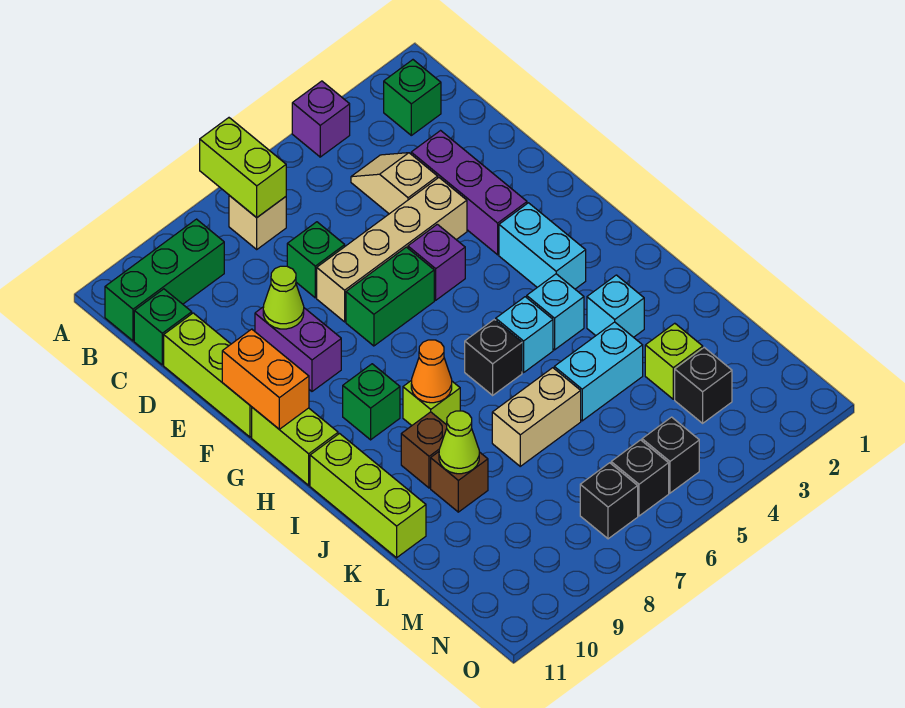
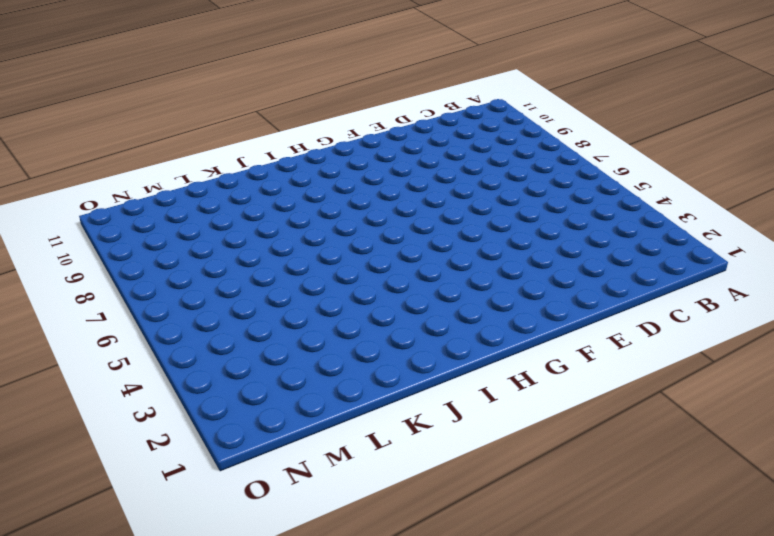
none -> purple brick A4 level 1
none -> green brick B2 level 1
none -> tan brick B7 level 1
none -> green brick B9:B11 level 1

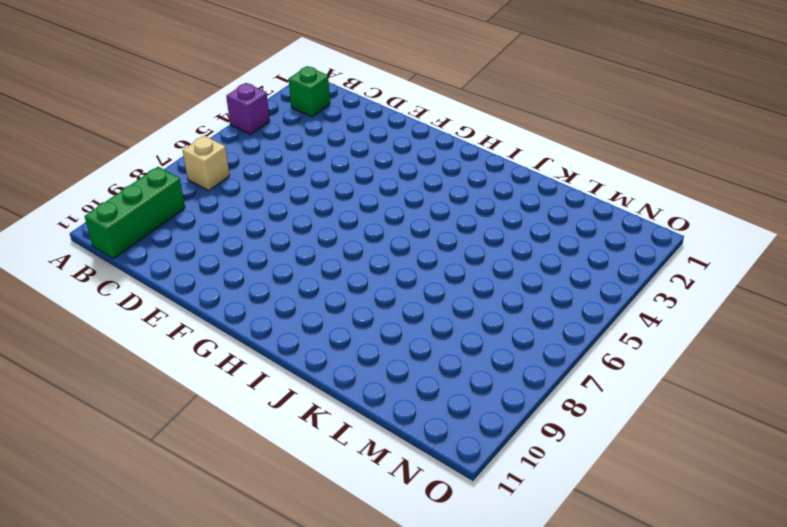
none -> tan slope C4:D4 level 1 top D
none -> green brick C11 level 1
none -> purple brick D3:F3 level 1
none -> green brick D7 level 1

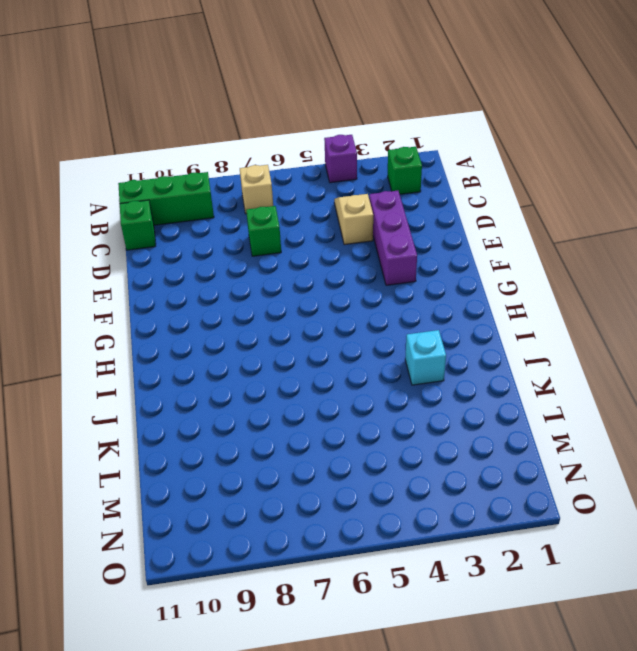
none -> lime brick D11:F11 level 1
none -> tan brick E4:E7 level 1
none -> purple brick E9:F9 level 1
none -> purple brick F5 level 1

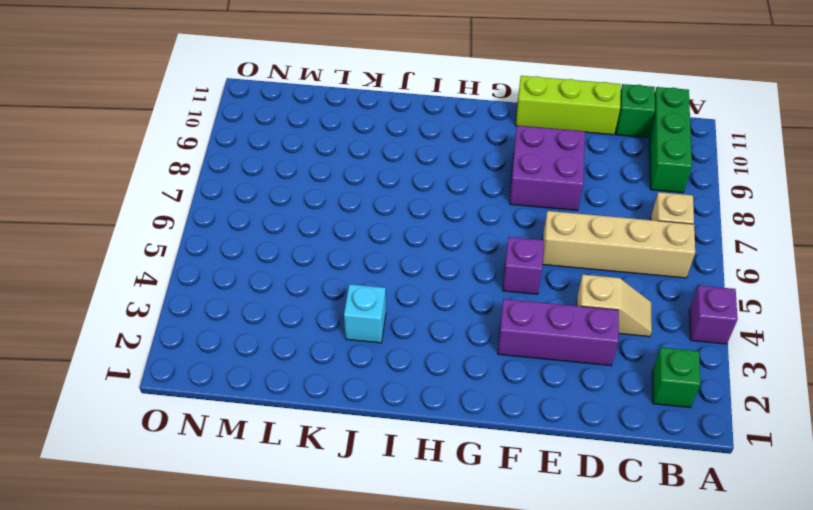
tan brick B6:E6 level 1 -> tan brick E4:E7 level 1
purple brick E8:F9 level 1 -> purple brick E9:F9 level 1
none -> green brick D7 level 1
none -> green brick F6:F7 level 1
none -> cyan brick G3:H3 level 1
none -> lime brick G11:H11 level 1

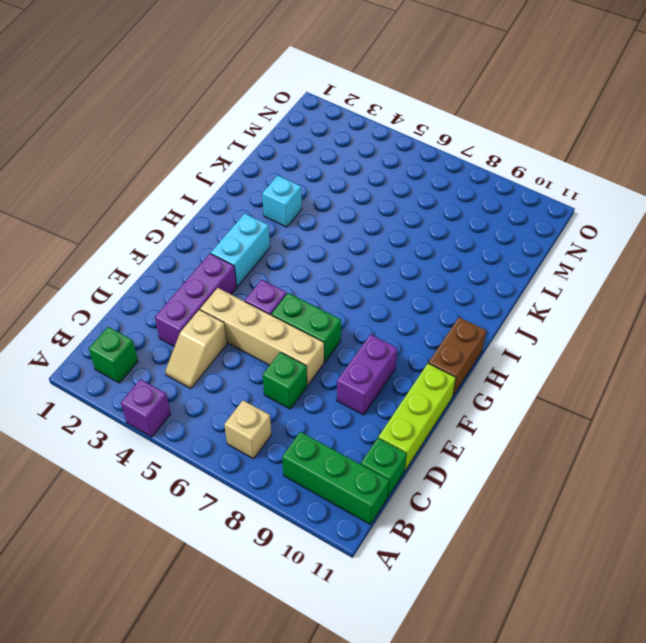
brown brick G11:H11 level 1 -> lime brick G11:H11 level 1
none -> green brick H9 level 1
none -> cyan brick I4 level 1
none -> cyan brick I5 level 1
none -> black brick I6 level 1

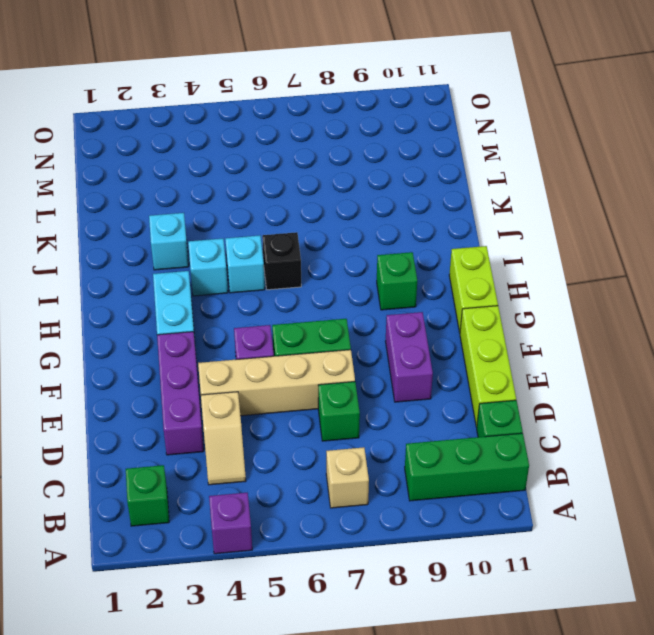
none -> lime brick I8 level 1
none -> lime brick I11:K11 level 1
none -> brown brick J9 level 1
none -> cyan brick K4:K5 level 1

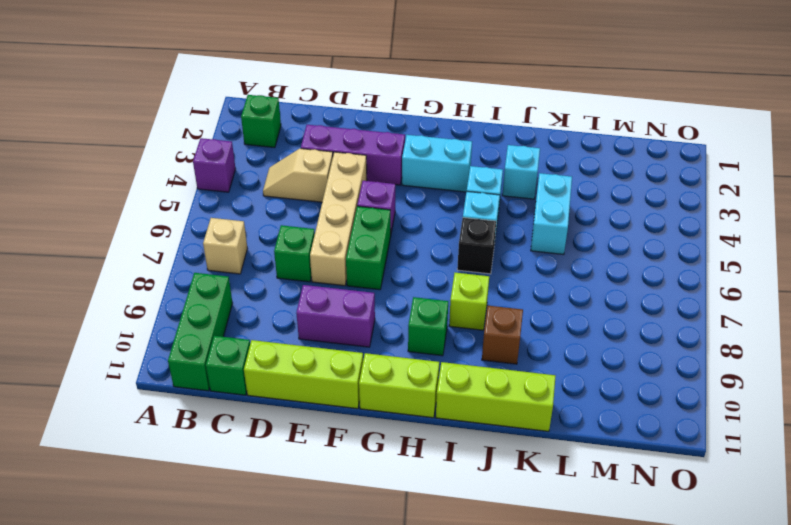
none -> tan brick K6:K7 level 1
none -> brown brick K9 level 1
none -> lime brick L3 level 1
none -> black brick M3 level 1

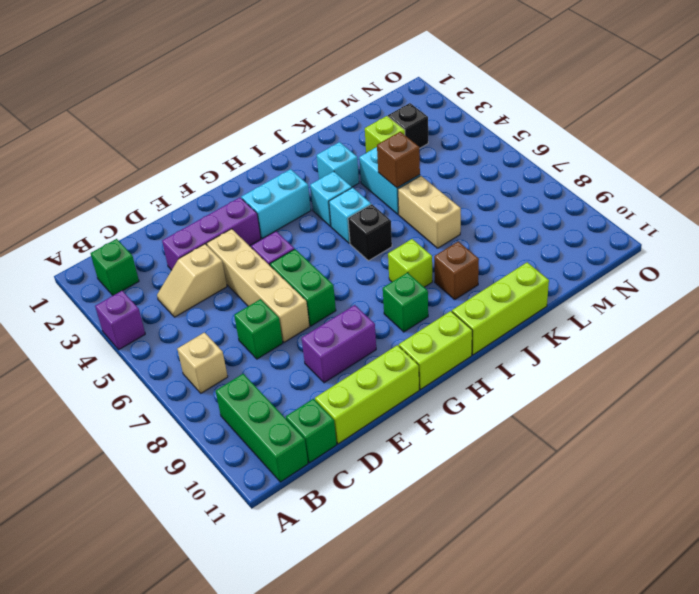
brown brick K5 level 2 -> brown brick K9 level 1
none -> black brick N5 level 1
none -> black brick N6 level 1
none -> black brick N7 level 1
none -> lime brick A7:B7 level 2

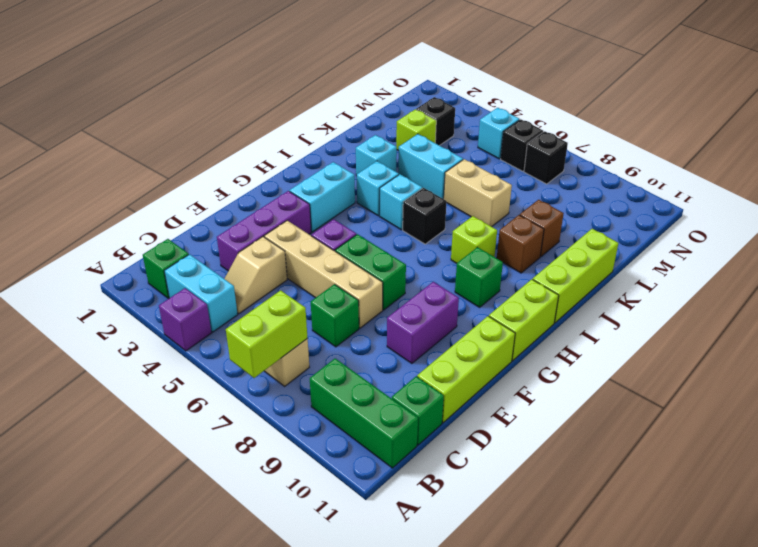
cyan brick B3:B4 level 1 -> none
cyan brick N5 level 1 -> black brick N5 level 1
none -> lime cone E9 level 2
none -> orange brick F11:G11 level 2
none -> orange cone I8 level 2
none -> lime cone K9 level 2

